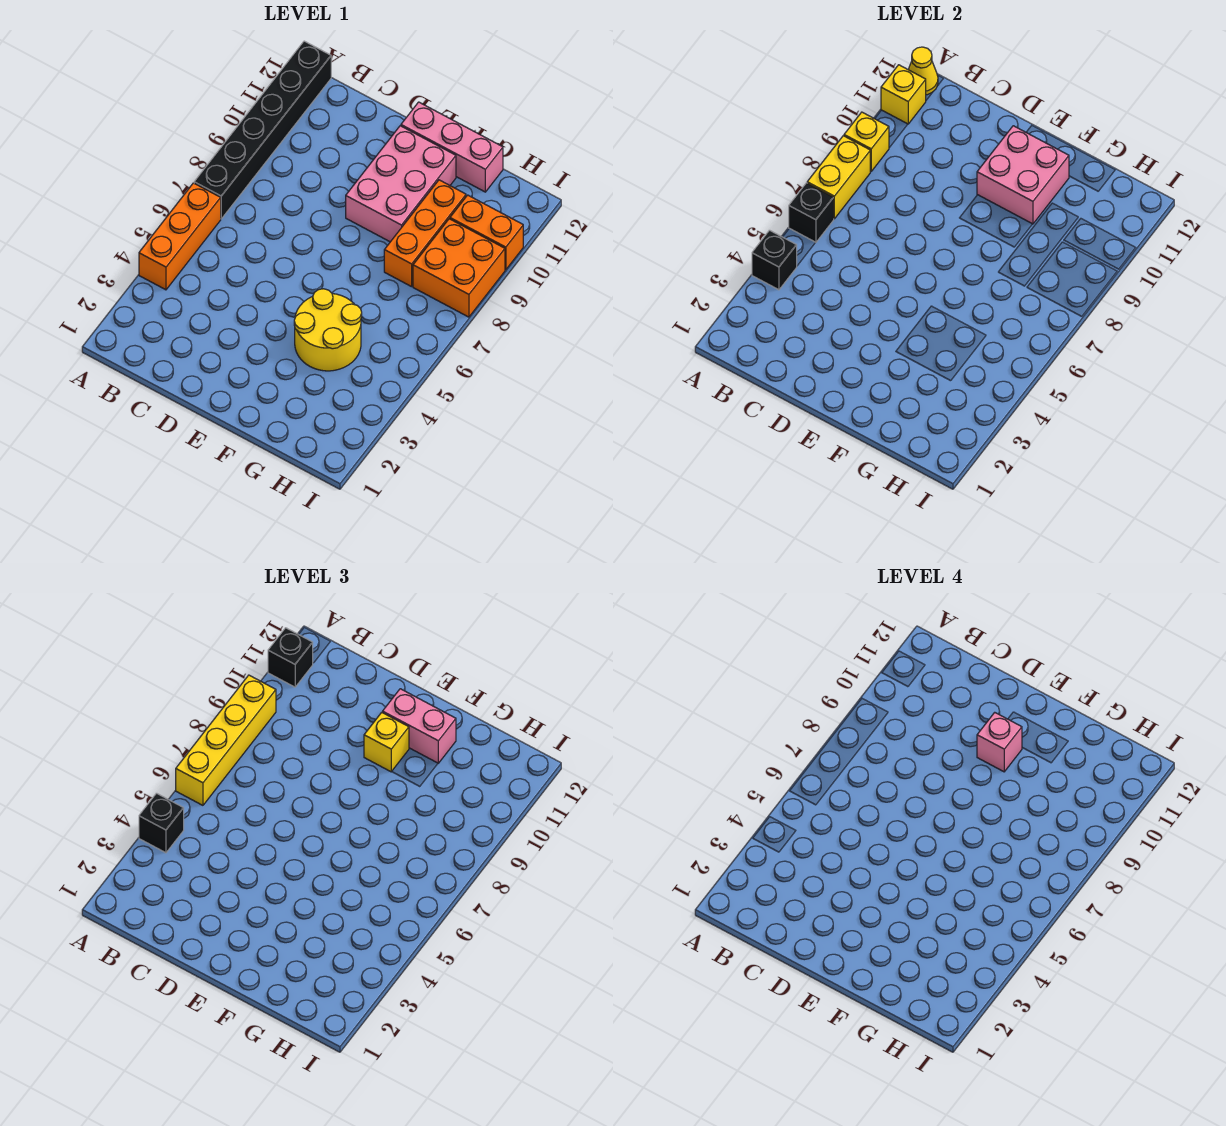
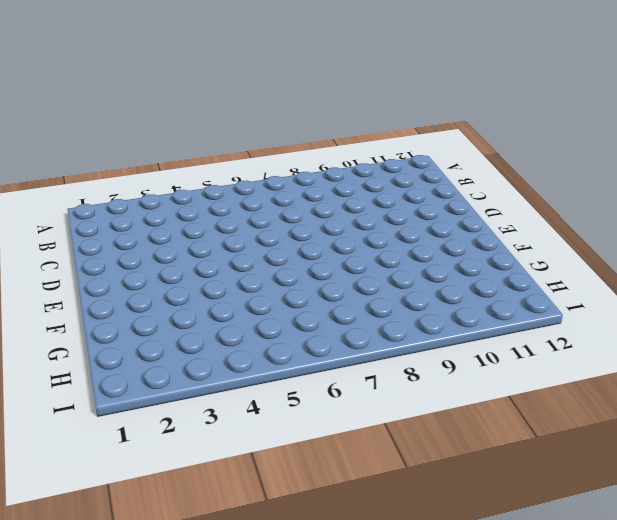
none -> orange brick A4:A6 level 1
none -> black brick A7:A12 level 1
none -> pink brick E9:F11 level 1

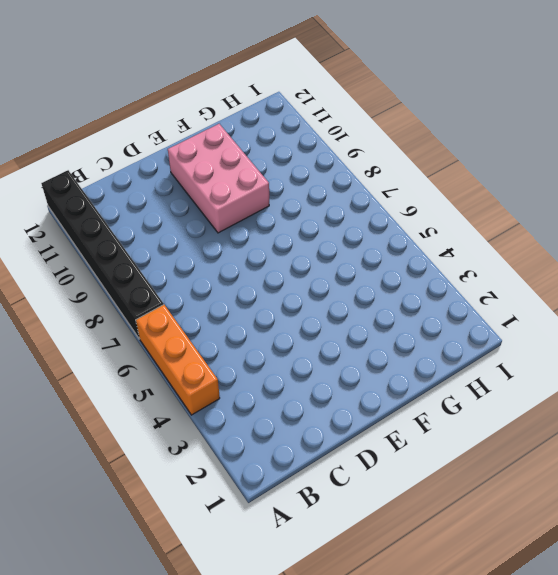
none -> pink brick E12:G12 level 1
none -> yellow round brick F4:G5 level 1
none -> orange brick G8:G10 level 1

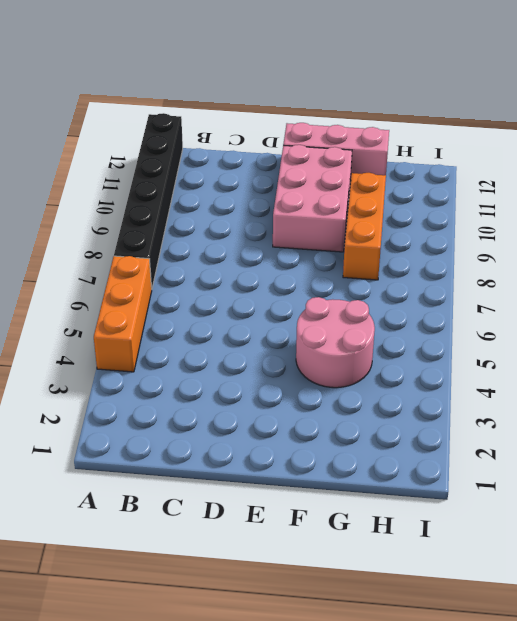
pink round brick F4:G5 level 1 -> yellow round brick F4:G5 level 1
none -> orange brick H8:I9 level 1
none -> orange brick H10:I10 level 1
none -> black brick A4 level 2

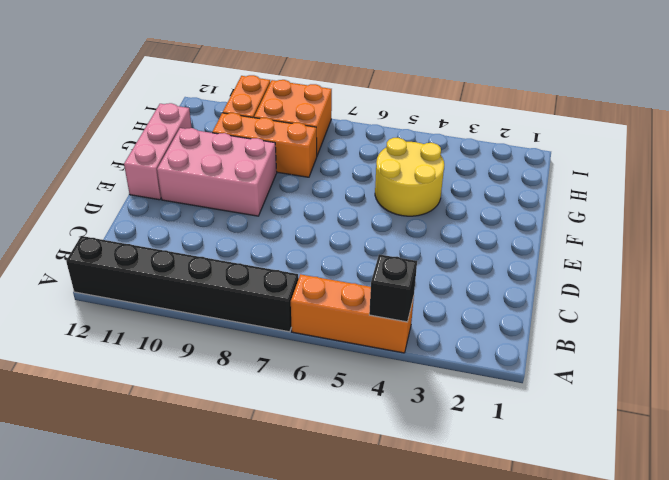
none -> black brick A6 level 2
none -> yellow brick A7:A8 level 2
none -> yellow brick A9 level 2

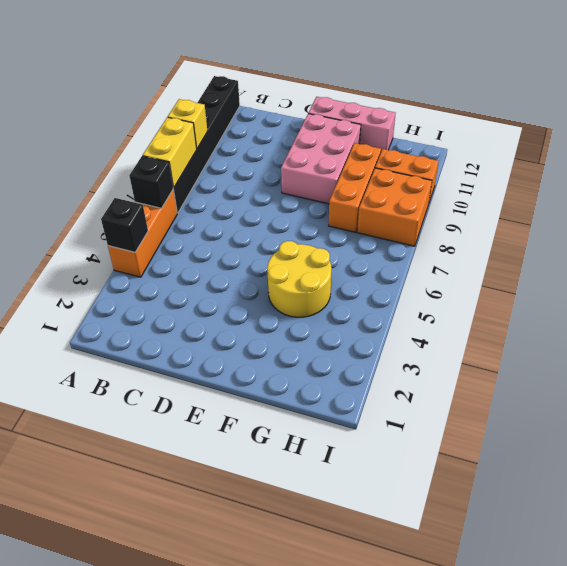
none -> yellow brick A11 level 2
none -> yellow cone A12 level 2
none -> pink brick E10:F11 level 2

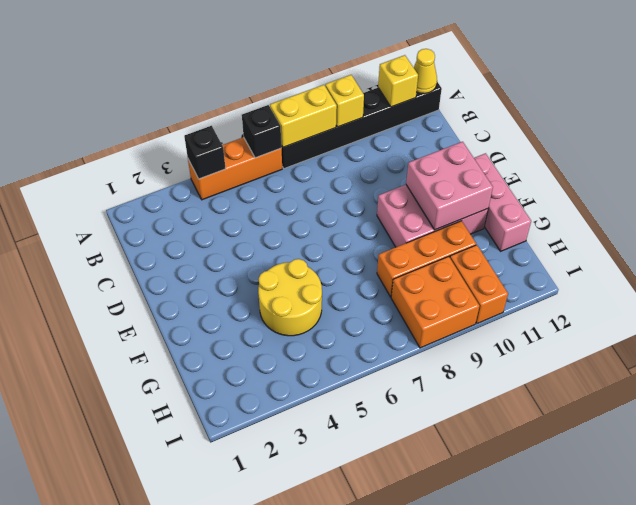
none -> black brick A4 level 3
none -> yellow brick A6:A9 level 3
none -> black brick A11 level 3

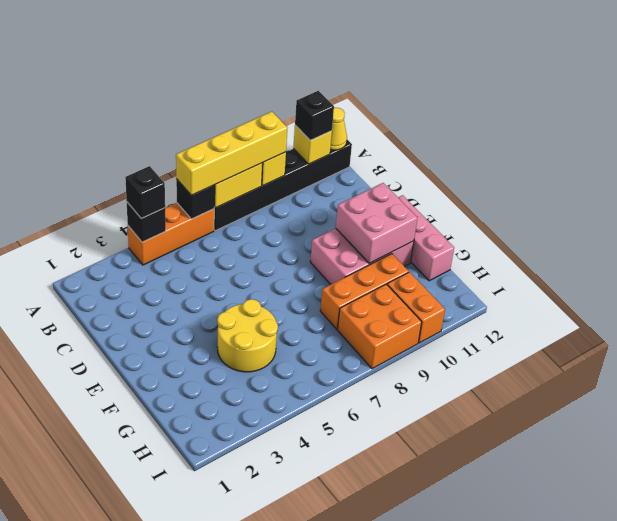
none -> yellow brick E10 level 3
none -> pink brick E11:F11 level 3
none -> pink brick E10 level 4

